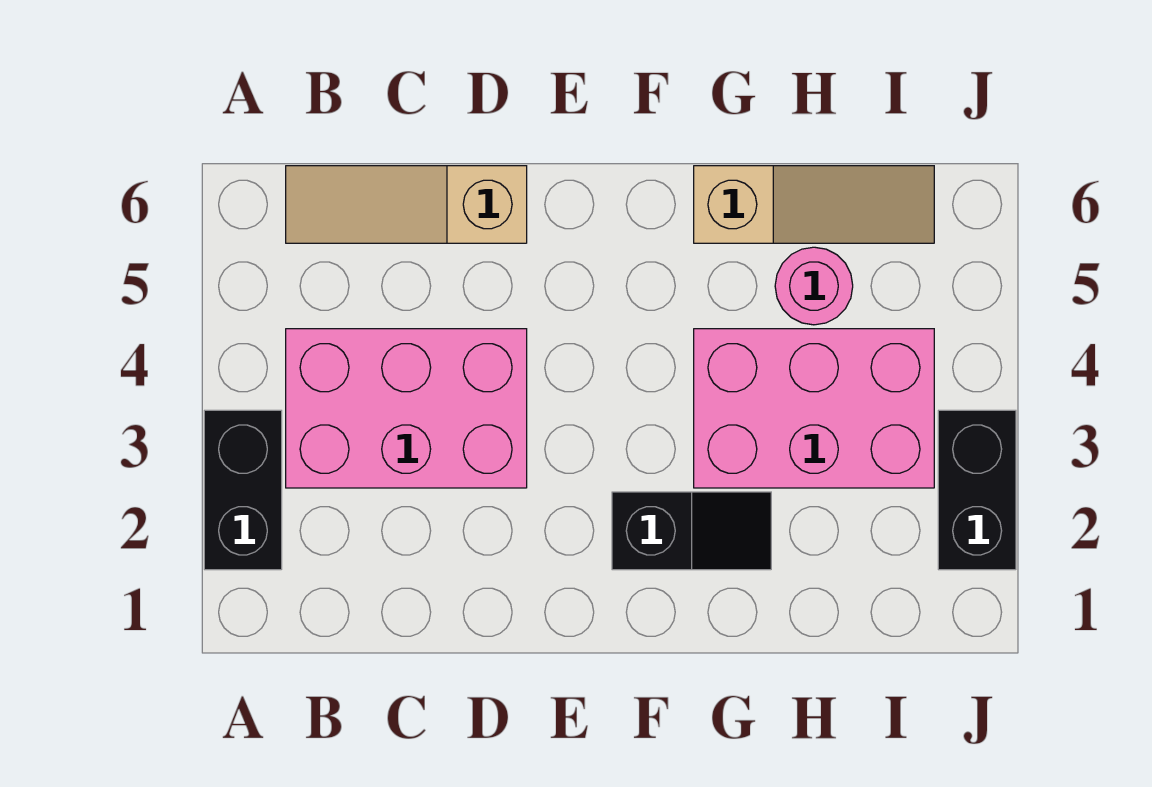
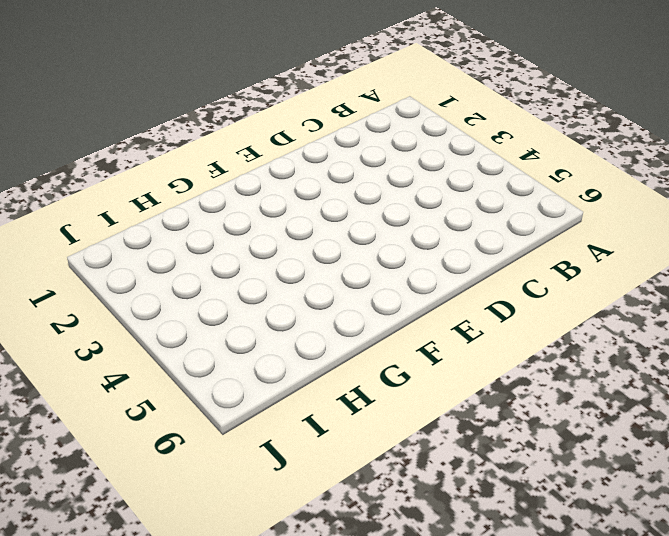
none -> black brick A2:A3 level 1
none -> pink brick B3:D4 level 1

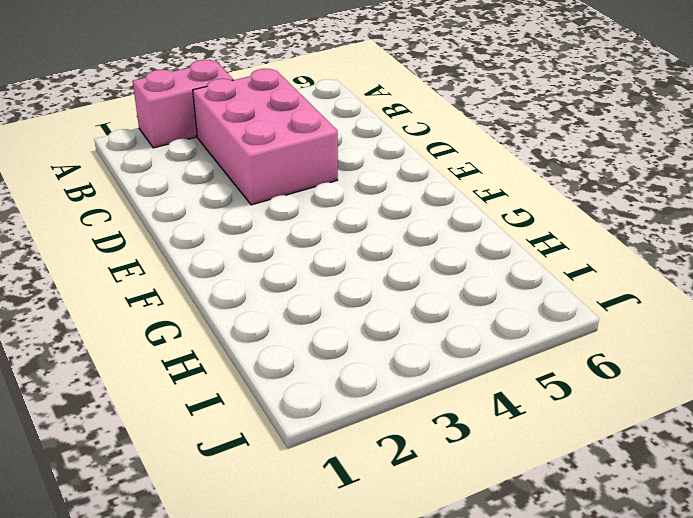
pink brick A2:A3 level 1 -> black brick A2:A3 level 1
none -> tan slope B6:D6 level 1 top D
none -> black slope F2:G2 level 1 top F

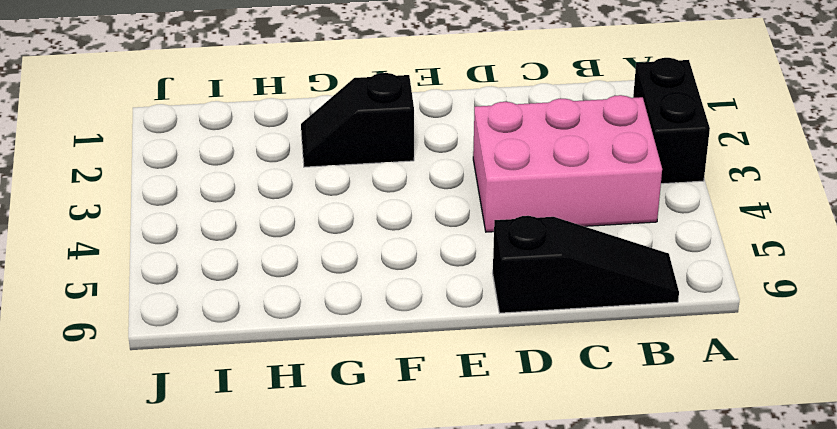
black slope B6:D6 level 1 top D -> tan slope B6:D6 level 1 top D
none -> pink brick G3:I4 level 1
none -> tan slope G6:I6 level 1 top G

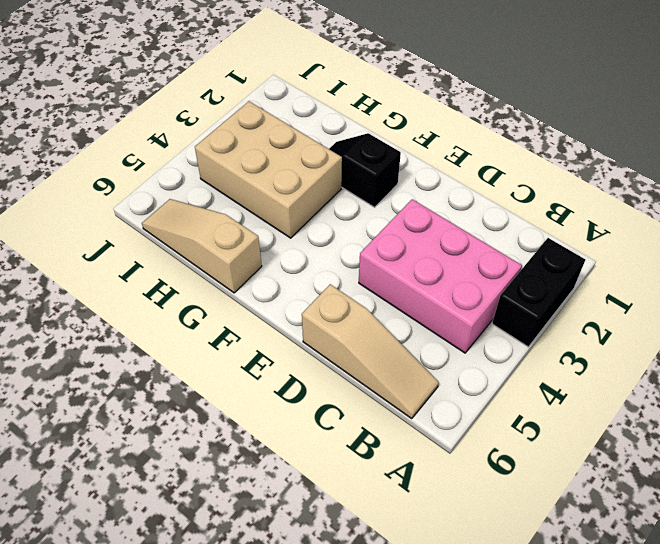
tan brick G3:I4 level 1 -> pink brick G3:I4 level 1
none -> pink round brick H5 level 1
none -> black brick J2:J3 level 1

